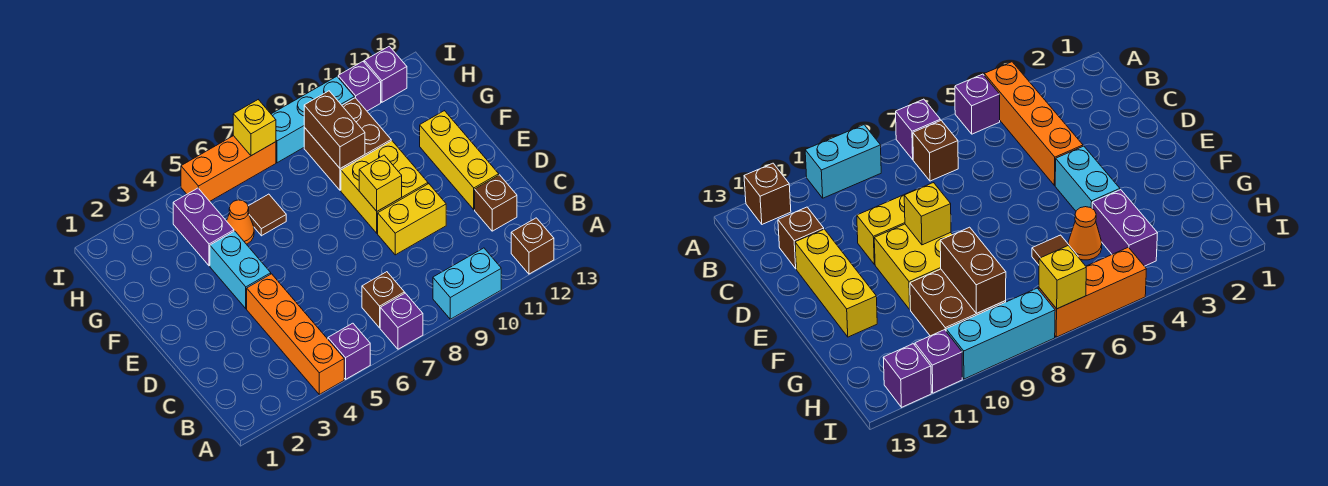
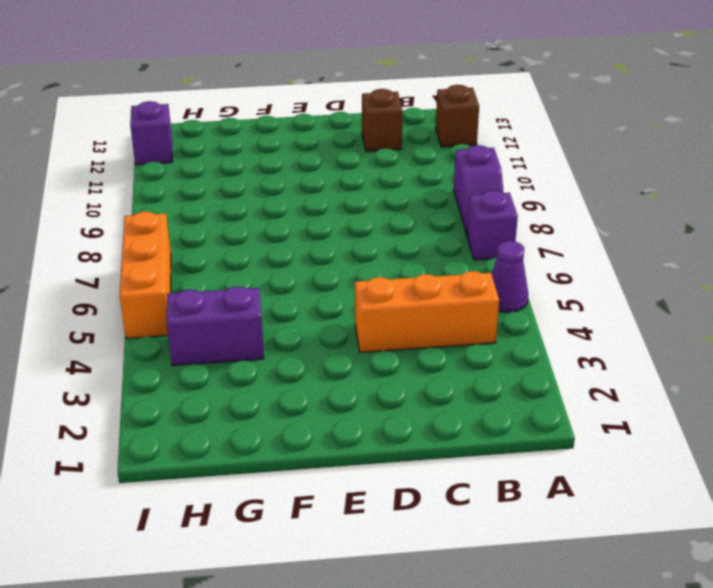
purple cone A5 level 1 -> purple brick A5 level 1
purple slope A8:A9 level 1 top 9 -> cyan brick A9:A10 level 1
orange brick B4:D4 level 1 -> orange brick A4:D4 level 1
none -> brown brick B7 level 1
none -> yellow brick D9:D10 level 1
none -> yellow brick D12:F12 level 1

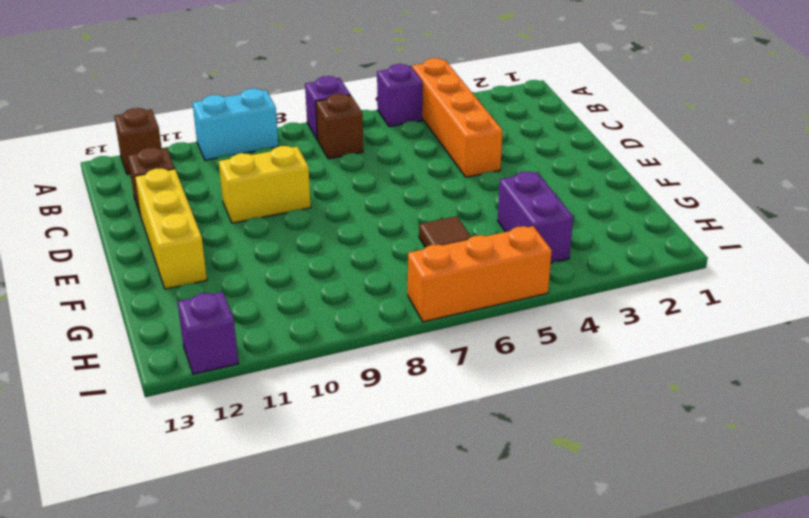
none -> cyan brick E4:F4 level 1
none -> yellow brick E9:F10 level 1
none -> orange cone G5 level 1

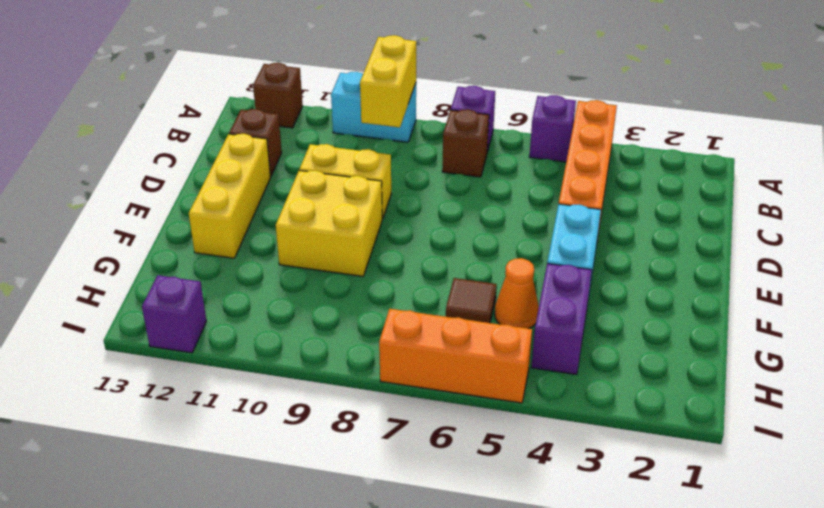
yellow brick A9:B9 level 2 -> none
none -> brown brick G9:H10 level 1
none -> cyan brick I8:I10 level 1
none -> purple brick I11 level 1

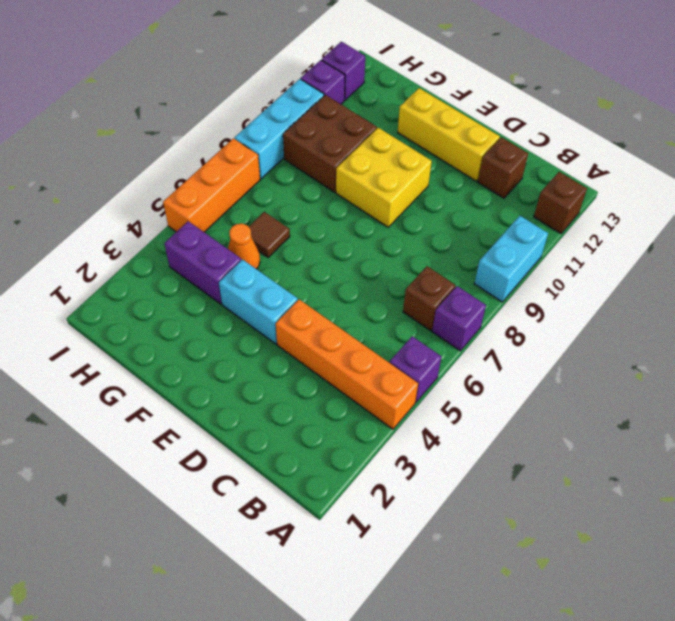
none -> yellow brick D9:D10 level 1
none -> yellow brick E9 level 2
none -> brown brick G9:H9 level 2

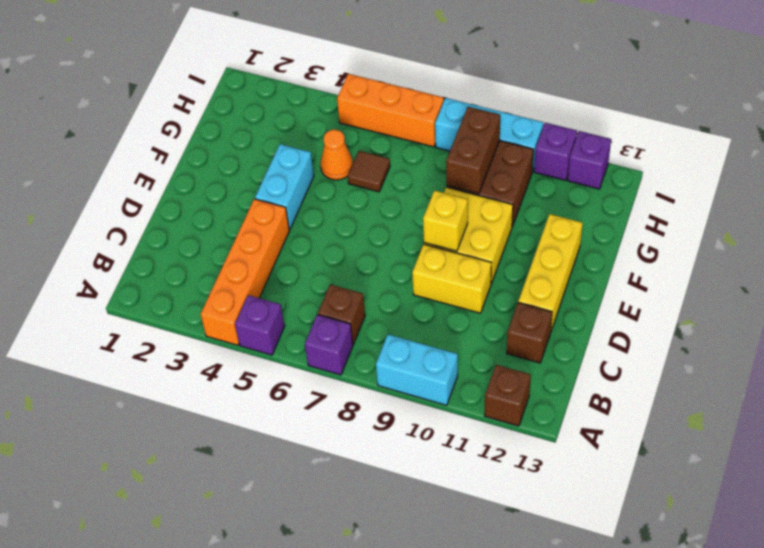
none -> purple brick G4:H4 level 1
none -> yellow brick I7 level 2

